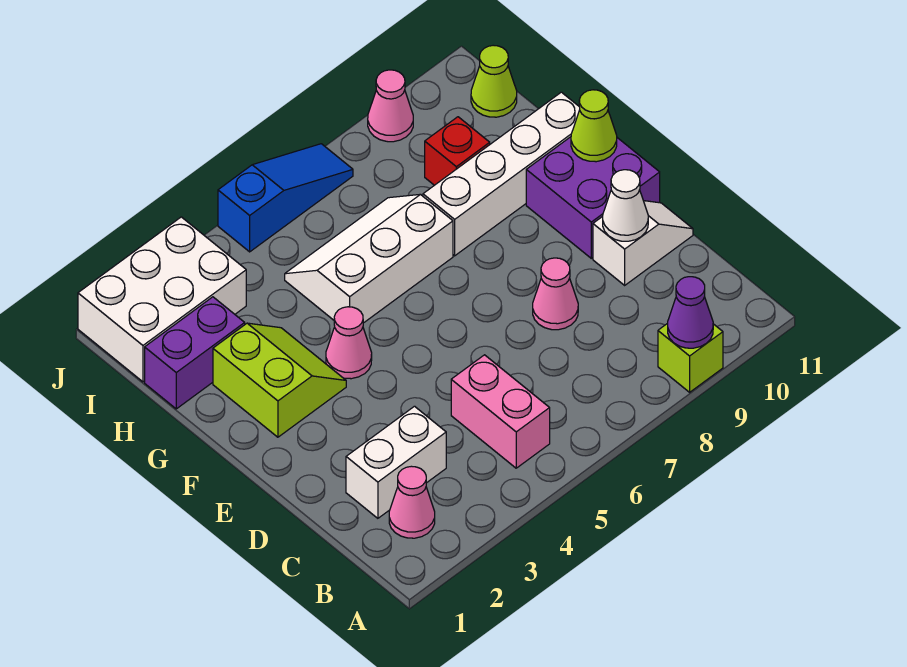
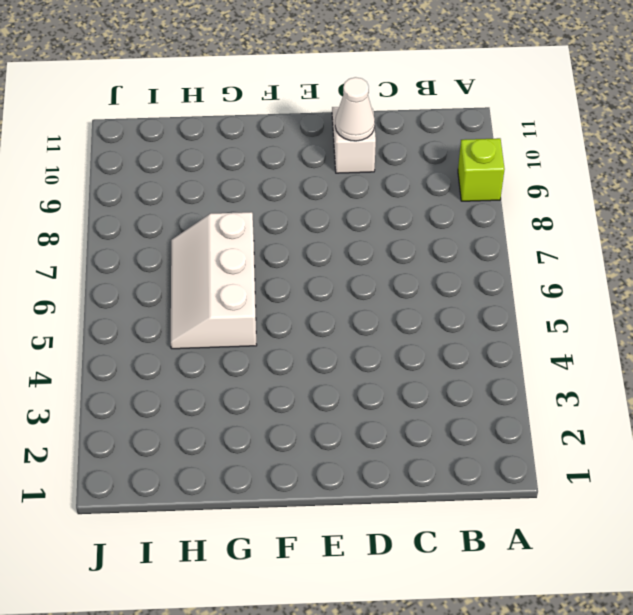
none -> pink cone B2 level 1
none -> pink brick B5:C5 level 1
none -> white brick C2:C3 level 1

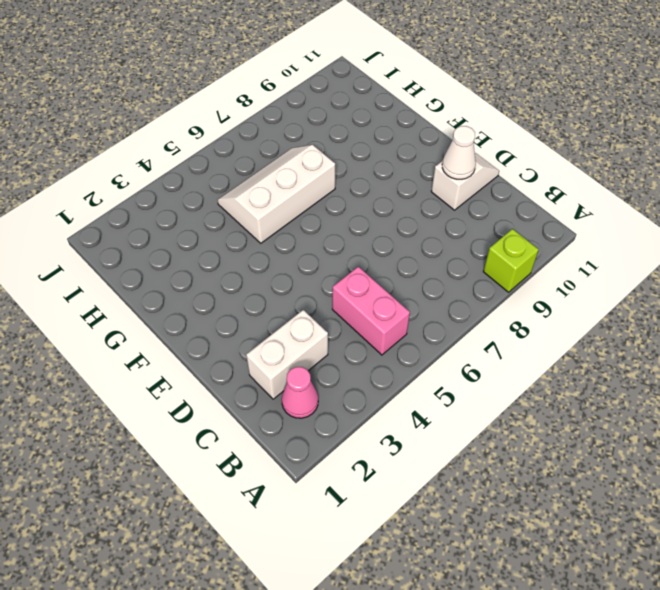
none -> pink cone D8 level 1
none -> purple brick E10:F11 level 1
none -> lime slope F2:G3 level 1 top 2

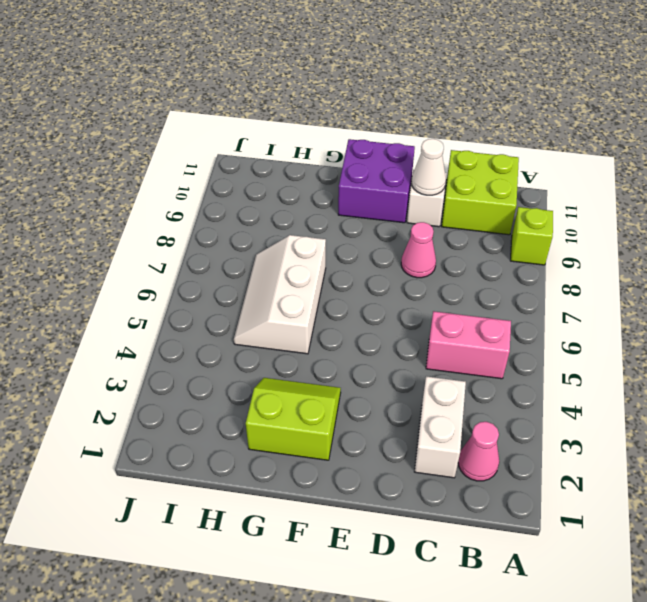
lime brick B10:C11 level 1 -> none
none -> pink cone F4 level 1
none -> white brick G8:G11 level 1
none -> purple brick H1:H2 level 1

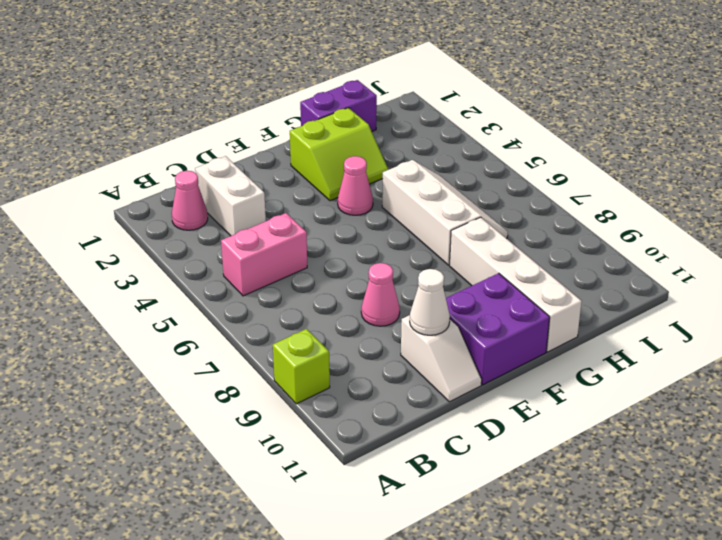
purple brick G1:H1 level 1 -> purple brick H1:H2 level 1
none -> red brick H9 level 1
none -> white brick I1:J3 level 1
none -> lime cone I11 level 1

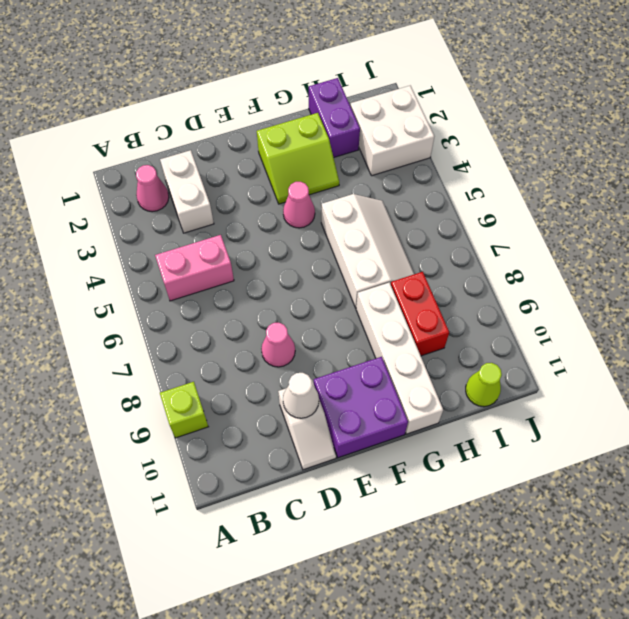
red brick H8:H9 level 1 -> red brick H9 level 1
white brick I2:J3 level 1 -> white brick I1:J3 level 1
none -> blue slope J5:J7 level 1 top 5
none -> pink cone J9 level 1
none -> purple cone A9 level 2

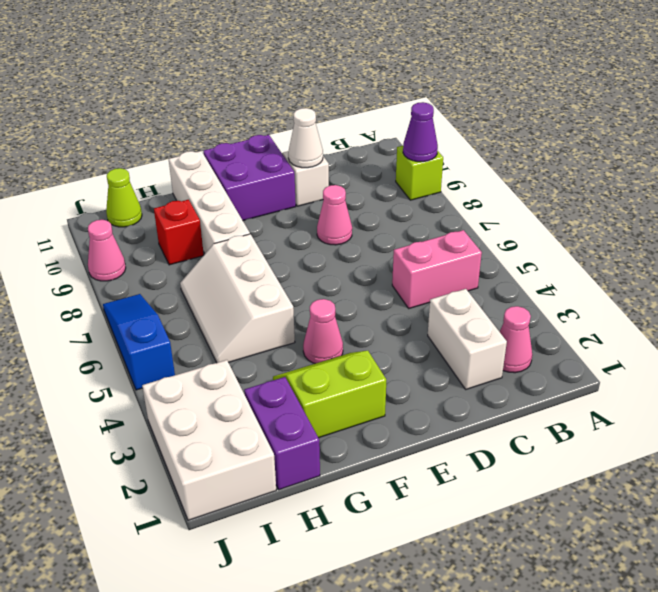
none -> lime cone F11 level 2

